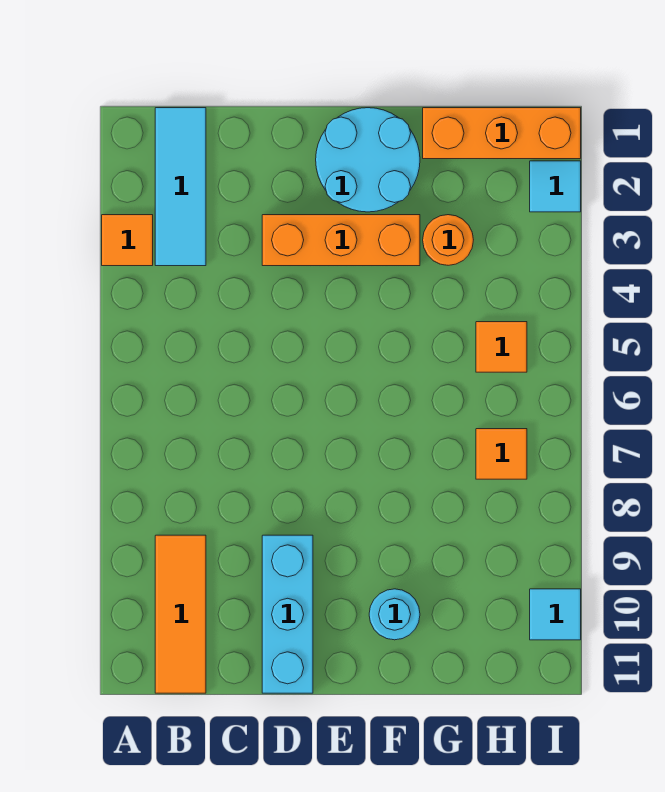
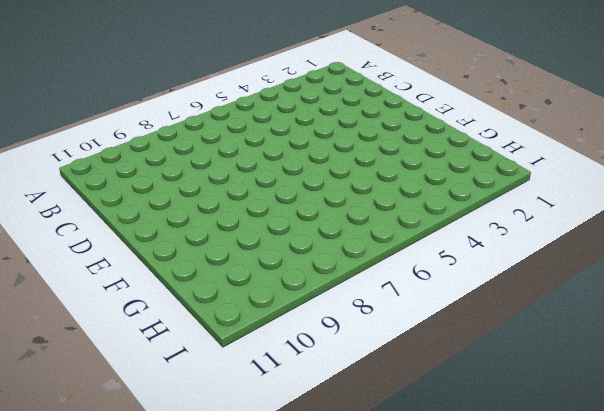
none -> orange tile A3 level 1
none -> cyan tile B1:B3 level 1
none -> orange tile B9:B11 level 1

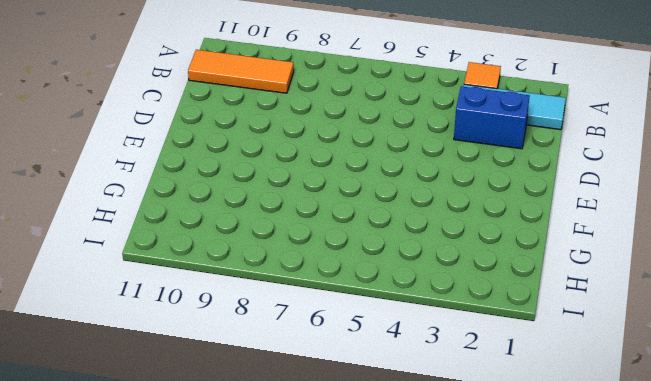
blue brick C2:C3 level 1 -> none
none -> orange brick D3:F3 level 1
none -> cyan brick D9:D11 level 1
none -> cyan round brick E1:F2 level 1

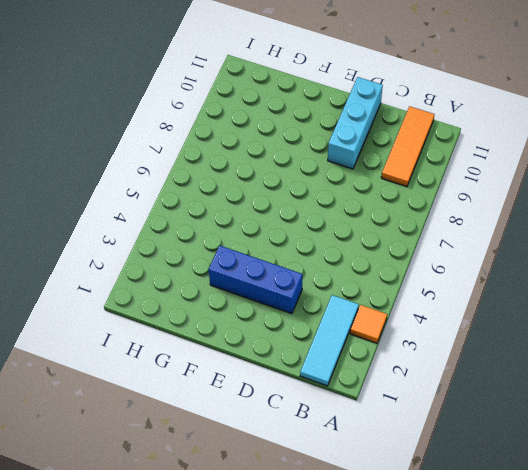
blue brick D3:F3 level 1 -> orange brick D3:F3 level 1
none -> cyan round brick E1:F2 level 1
none -> cyan round brick F10 level 1
none -> orange brick G1:I1 level 1

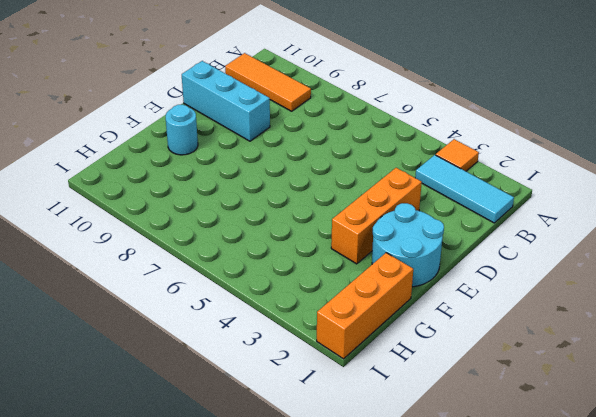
none -> orange round brick G3 level 1
none -> orange tile H5 level 1
none -> orange tile H7 level 1

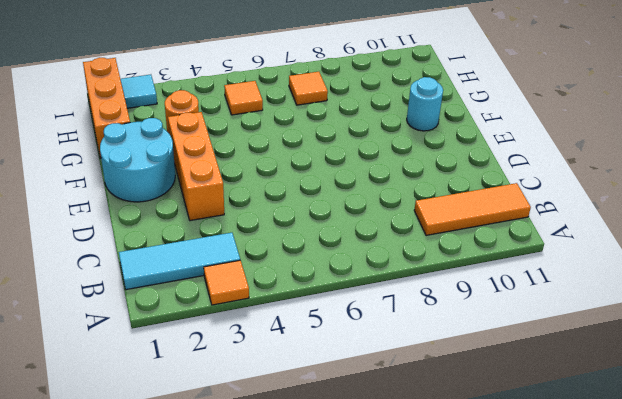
none -> cyan brick D9:D11 level 1
none -> cyan tile I10 level 1

